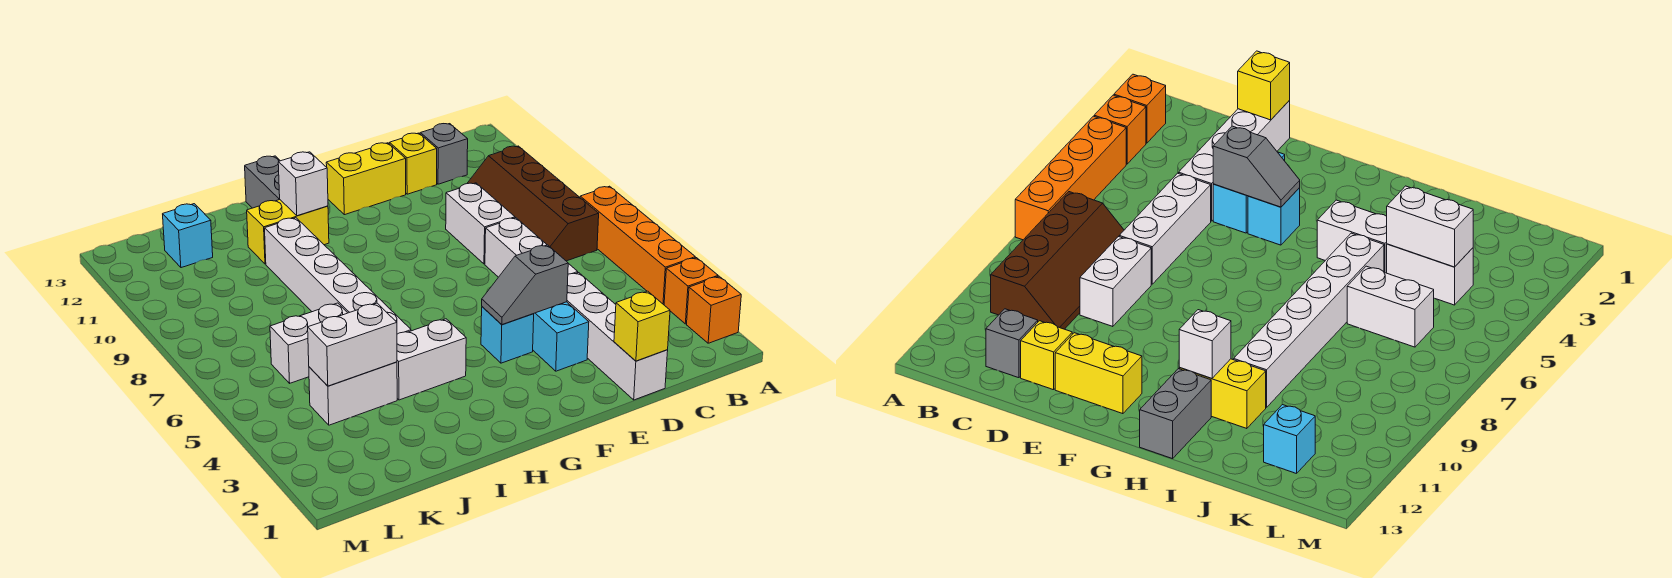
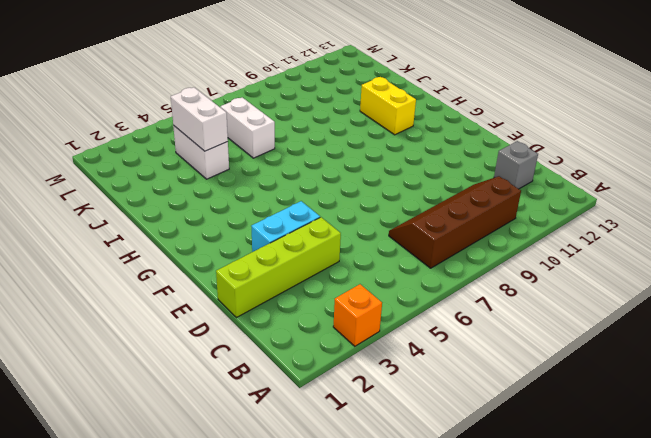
lime brick D1:D4 level 1 -> white brick D1:D4 level 1
none -> orange brick A2 level 1
none -> orange brick A4:A7 level 1
none -> white brick D5:D7 level 1

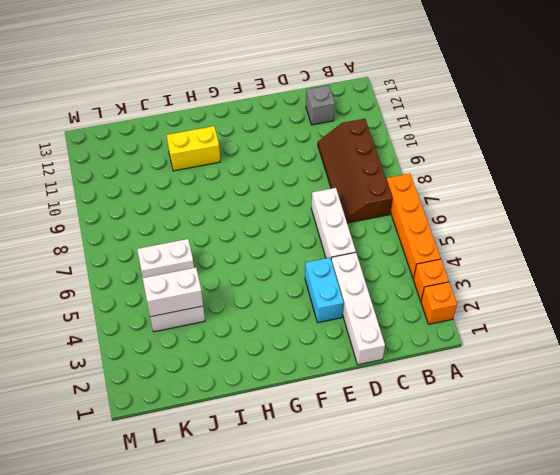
none -> white brick D8:D9 level 1
none -> yellow brick D12 level 1
none -> yellow brick E12:F12 level 1

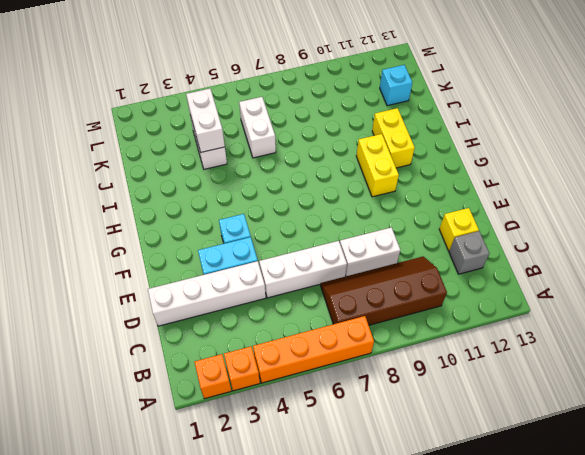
yellow brick G10:H10 level 1 -> yellow brick E12:F12 level 1
none -> white brick H4:I4 level 1
none -> grey brick H12:H13 level 1
none -> white brick I5:I10 level 1

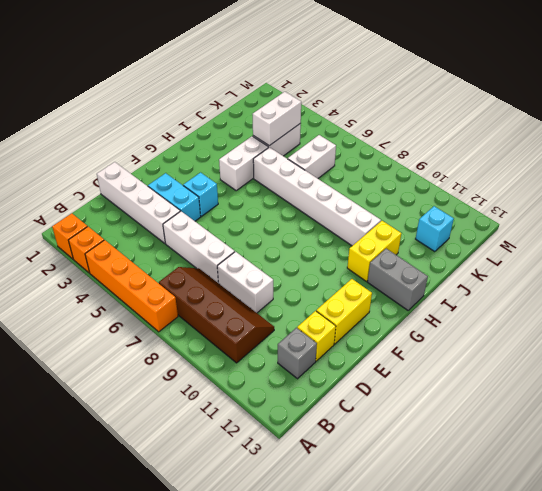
none -> yellow brick D1 level 2
none -> grey slope E4:F4 level 2 top E
none -> white brick H11 level 2

